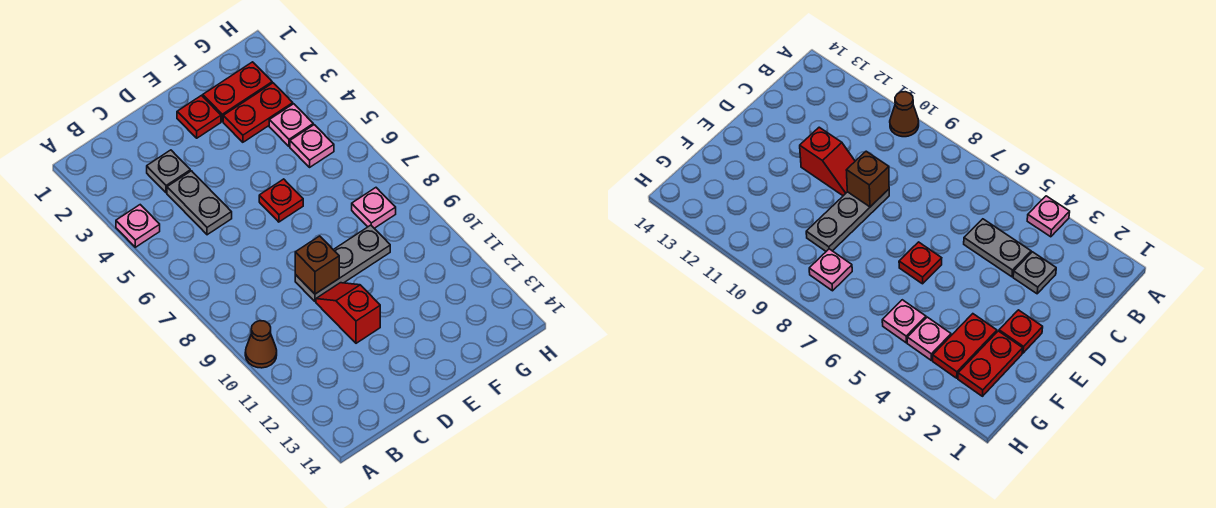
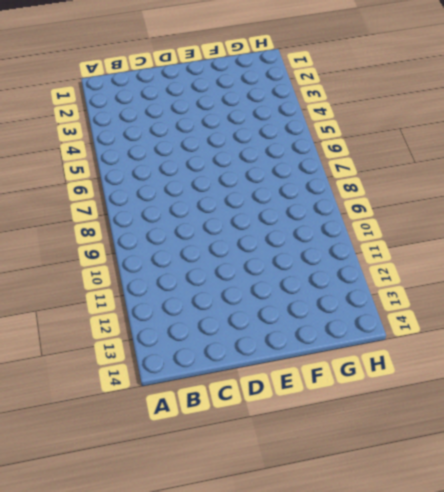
none -> pink plate A4 level 1
none -> brown cone A10 level 1
none -> grey plate C3 level 1

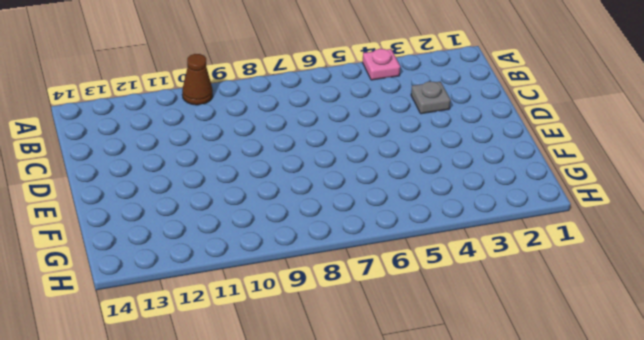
none -> grey plate C4:C5 level 1
none -> grey plate D9:F9 level 1
none -> red slope D10:D11 level 1 top 11

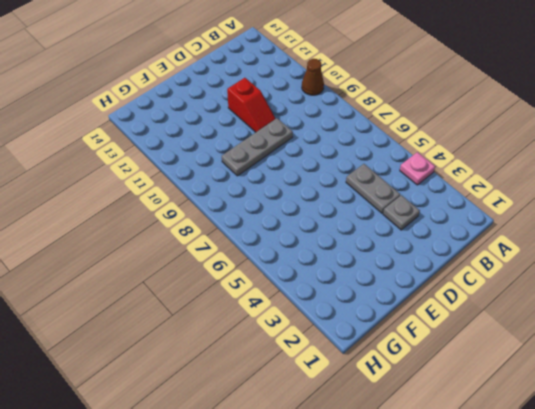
none -> red plate E2 level 1
none -> red plate E6 level 1
none -> red plate F2:G2 level 1

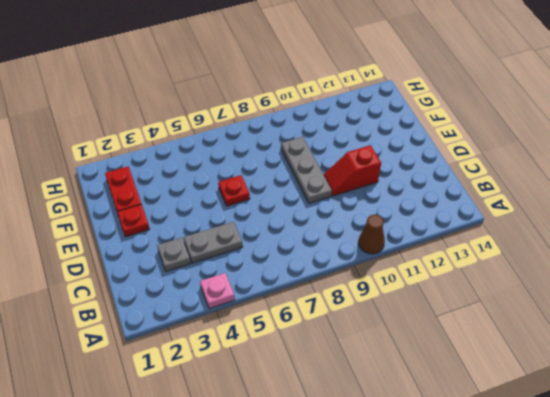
none -> red plate F3:G3 level 1
none -> pink plate G4 level 1
none -> pink plate G5 level 1

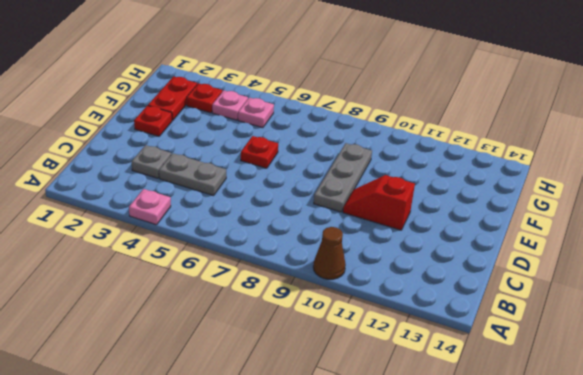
red plate G3 level 1 -> red plate F3:G3 level 1
none -> pink plate G8 level 1
none -> brown brick D9 level 2

